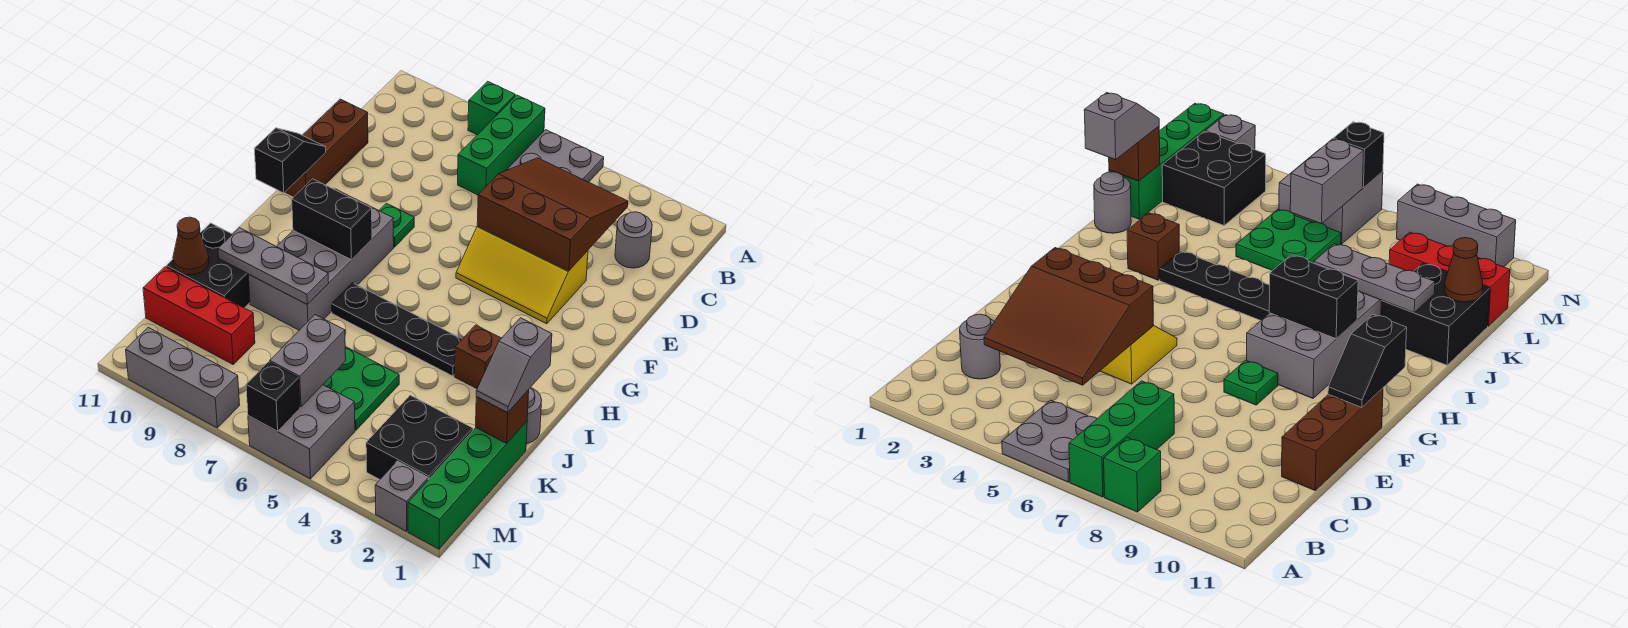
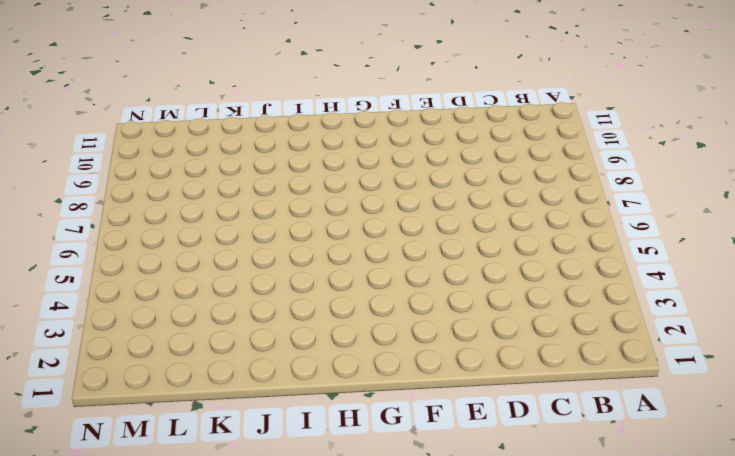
none -> grey plate A5:B6 level 1
none -> green brick A7:C7 level 1
none -> green brick A8 level 1

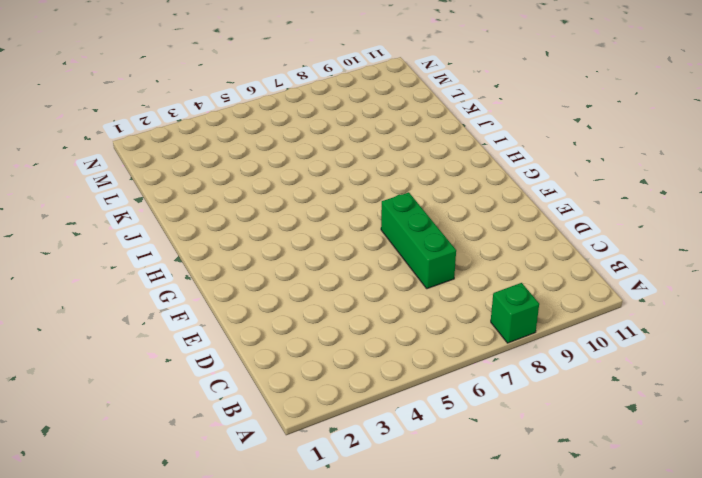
green brick D7:F7 level 1 -> green brick A7:C7 level 1
none -> grey plate A5:B6 level 1
none -> grey round brick C2 level 1
none -> brown brick D11:F11 level 1

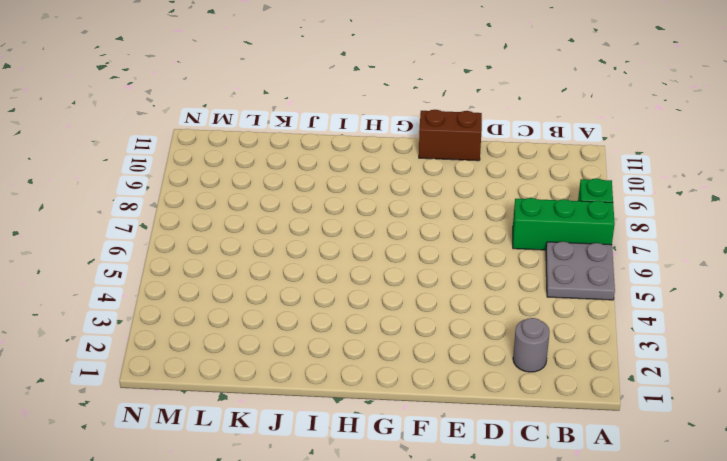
brown brick E11:F11 level 1 -> brown brick D11:F11 level 1
none -> yellow slope E3:F5 level 1 top E
none -> green plate F8 level 1
none -> grey brick G8:J9 level 1

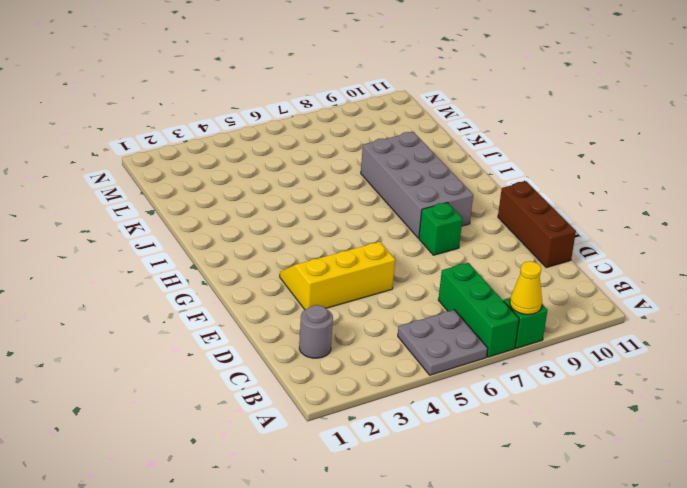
yellow cone A8 level 2 -> none
green brick F8 level 1 -> green plate F8 level 1
none -> brown brick I3 level 1
none -> black plate I4:I7 level 1
none -> grey round brick J1 level 1

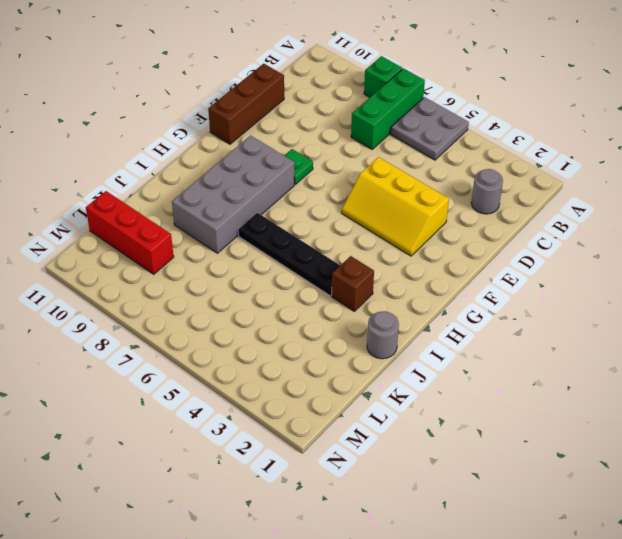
none -> black brick J10:K11 level 1
none -> green brick K1:N1 level 1
none -> green plate K5:L6 level 1

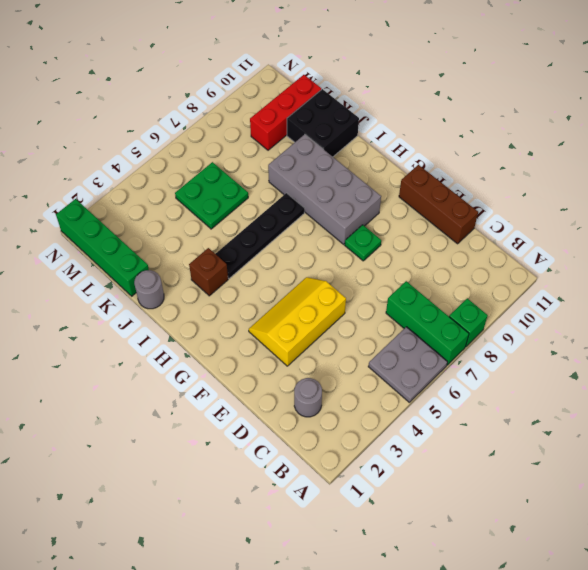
none -> black brick L2:M3 level 1
none -> grey brick M5:N6 level 1
none -> grey brick N2 level 1

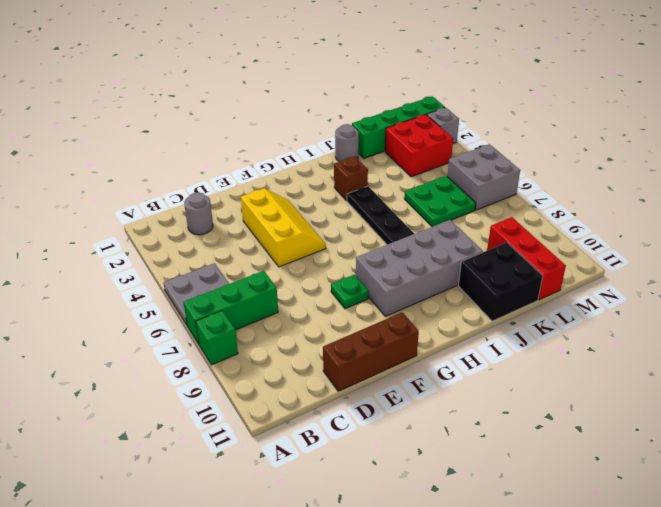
red brick L2:M3 level 1 -> black brick L2:M3 level 1
none -> grey brick N8:N10 level 1
none -> brown slope C3:E5 level 2 top E
none -> black slope F11:G11 level 2 top G

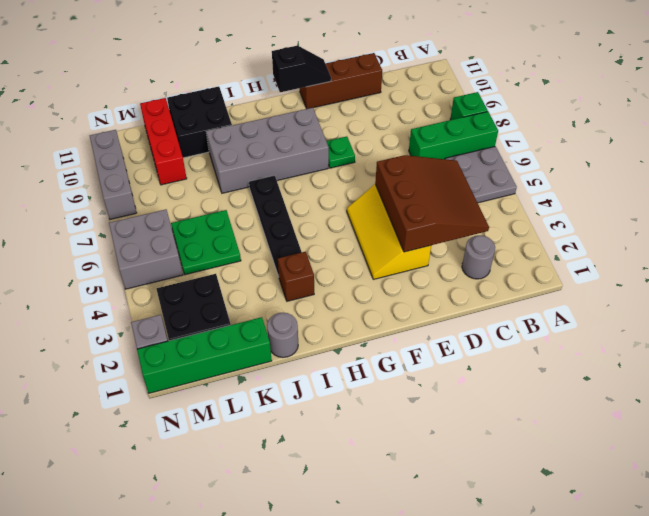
none -> black brick H8:H9 level 2
none -> grey plate J8:J10 level 2
none -> brown brick K1 level 2

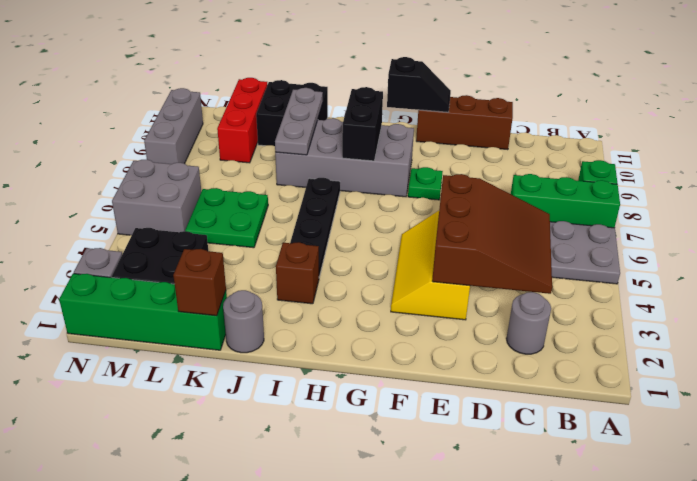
none -> brown cone K11 level 2
none -> grey brick L6:M6 level 2
none -> black brick N6 level 2

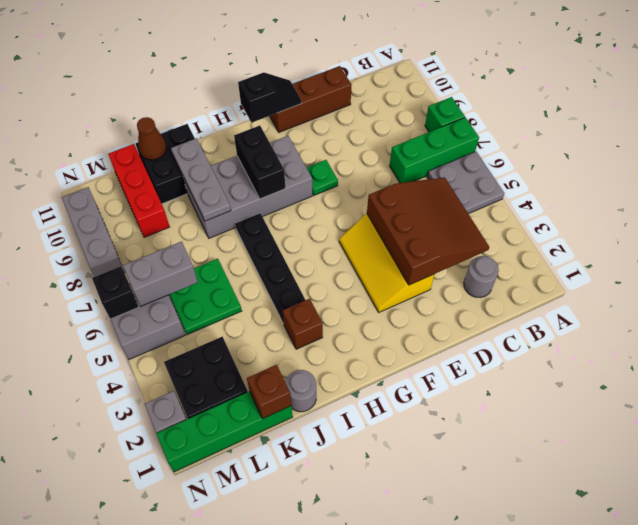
none -> grey slope J1:K1 level 3 top J

